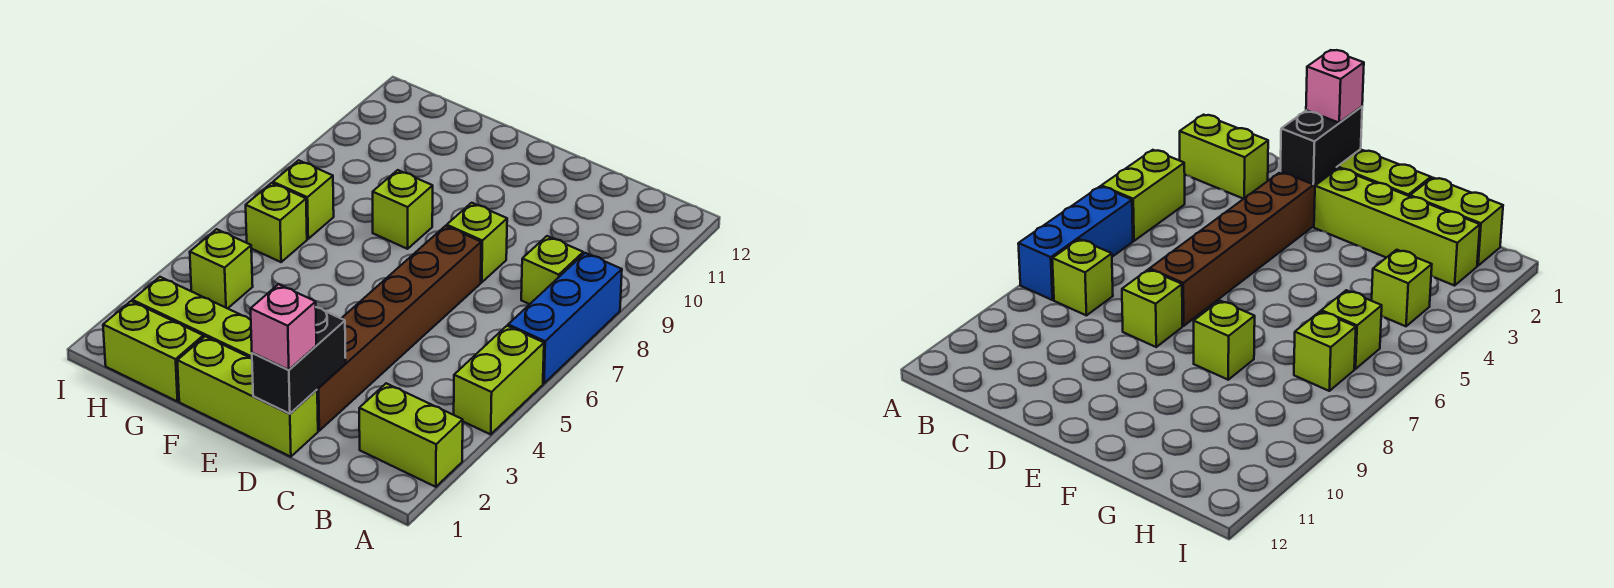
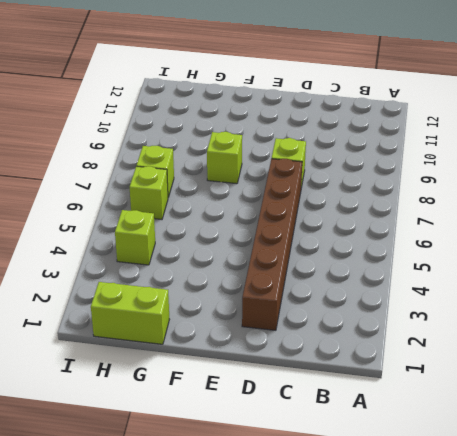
none -> lime brick A2:B2 level 1
none -> lime brick A4:A5 level 1
none -> blue brick A6:A8 level 1

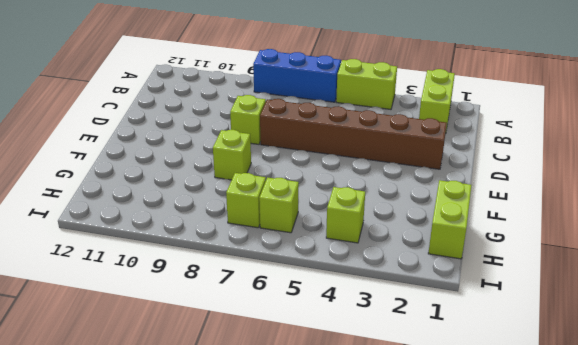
none -> lime brick B8 level 1
none -> lime brick D1:F1 level 1
none -> lime brick E2:H2 level 1

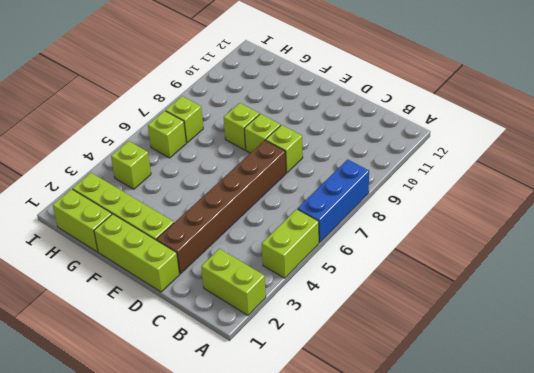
lime brick E8 level 1 -> lime brick B8 level 1
none -> black brick D1:D2 level 2
none -> pink brick D1 level 3

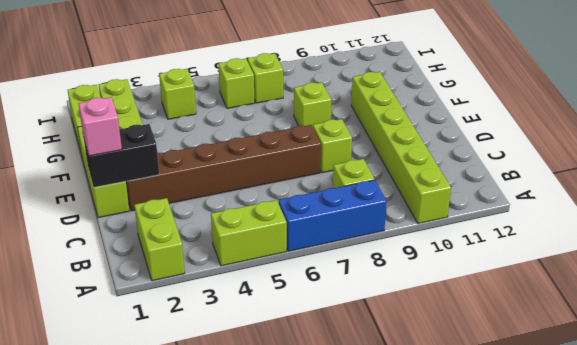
lime brick A10:F10 level 1 -> none

